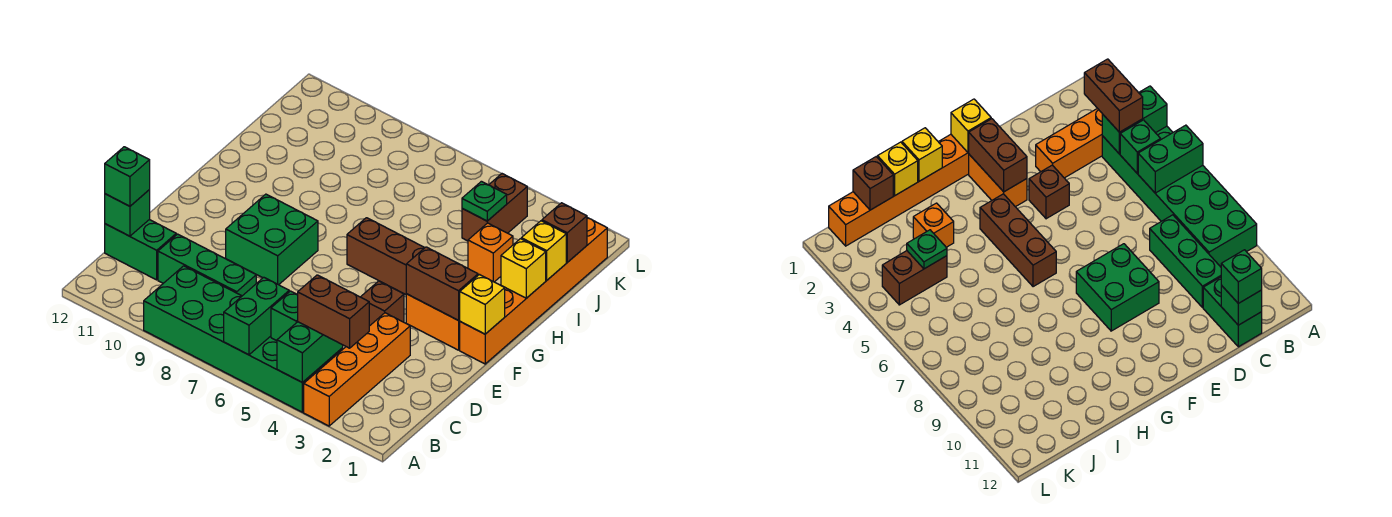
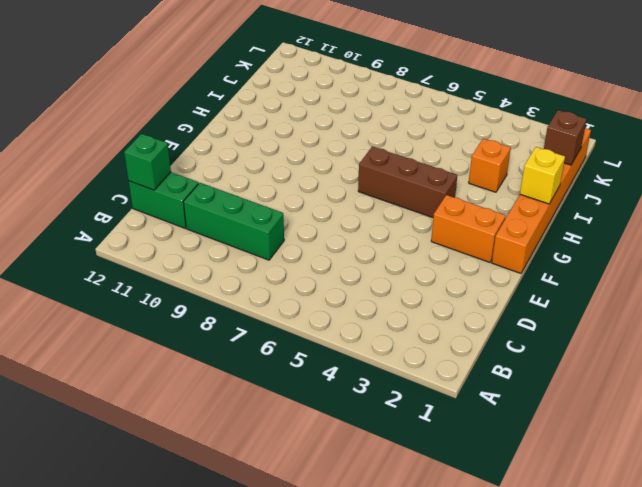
none -> orange brick A3:D3 level 1
none -> green brick A4:B9 level 1
none -> brown brick E4 level 1

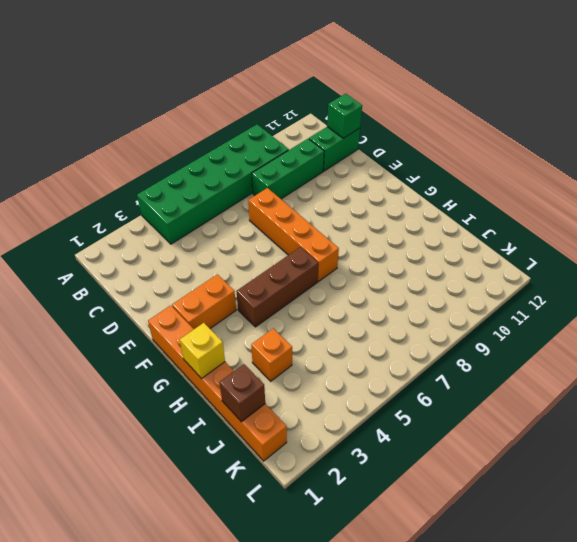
orange brick D7:G7 level 1 -> orange brick A3:D3 level 1
none -> brown brick E4 level 1
none -> green brick E8:F9 level 1
none -> brown brick J4:K4 level 1

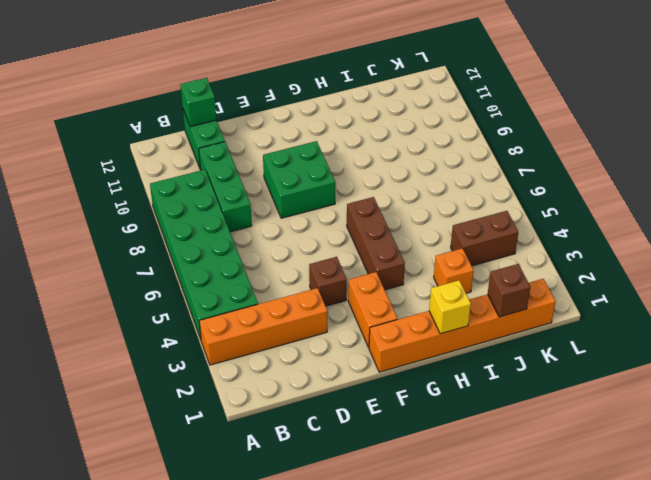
none -> green brick A4:B4 level 2
none -> green brick A6:B6 level 2
none -> green brick B5 level 2

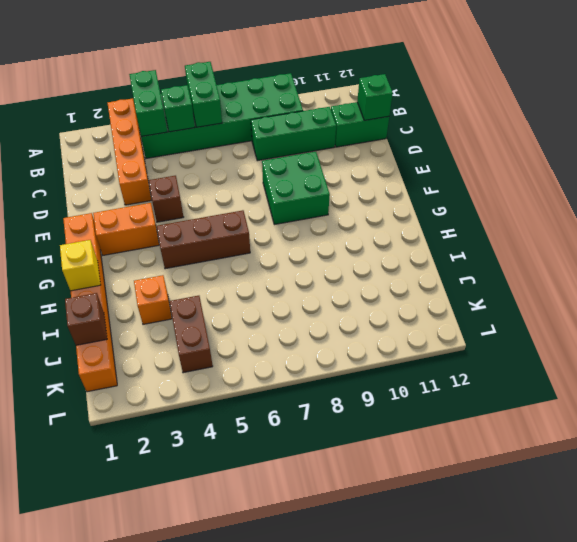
none -> yellow brick F1 level 2
none -> brown brick F2:F3 level 2
none -> yellow brick I1 level 2

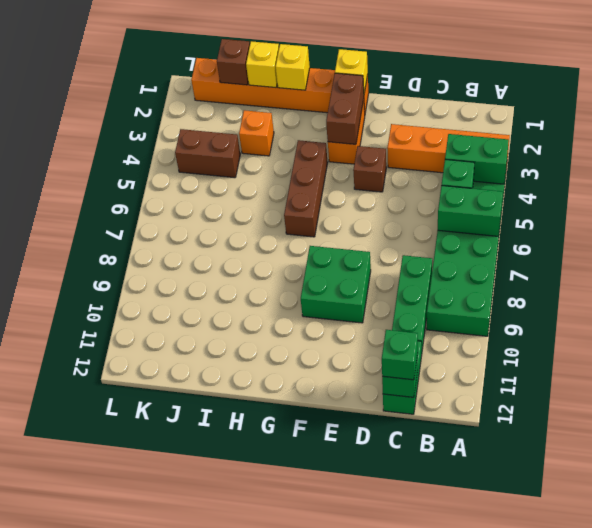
none -> green plate J4 level 2
none -> brown brick B3:B4 level 3

